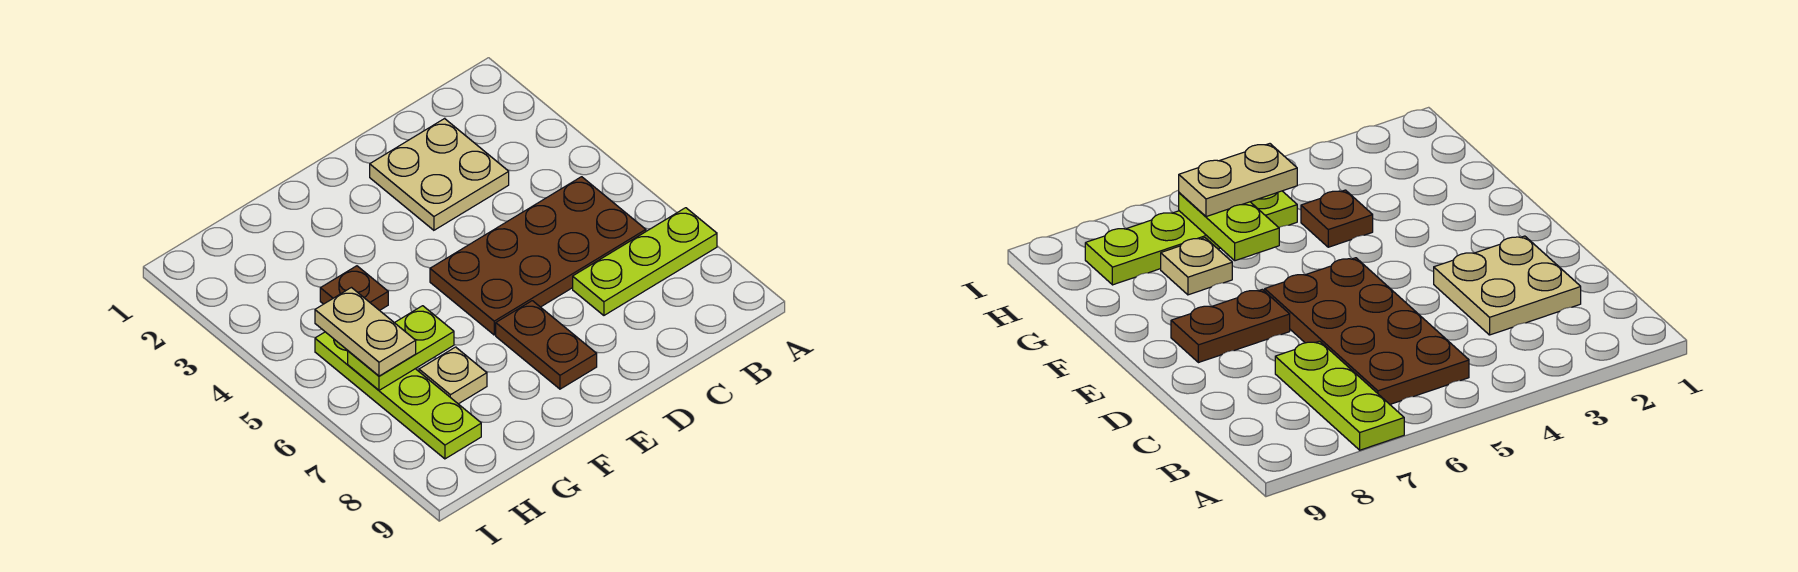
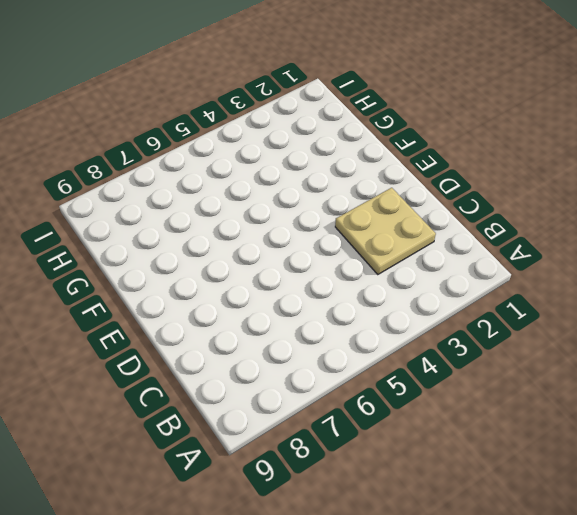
none -> lime plate A7:C7 level 1
none -> brown plate B5:E6 level 1

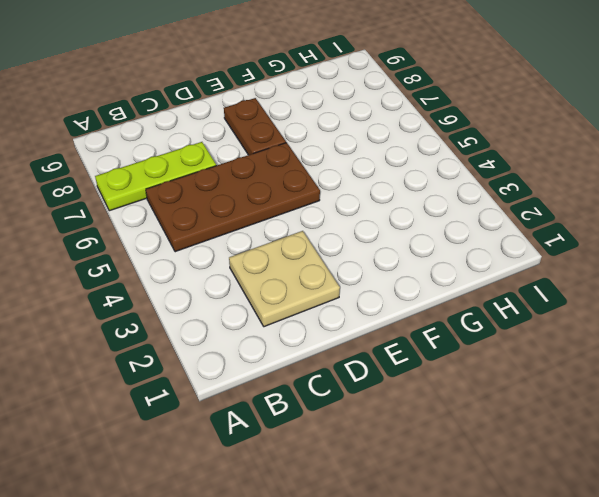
none -> brown plate G4 level 1
none -> tan plate G7 level 1

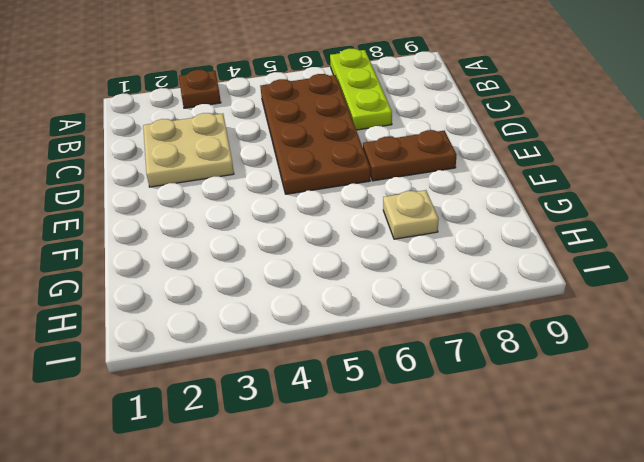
brown plate A3 level 1 -> brown plate G4 level 1
none -> lime plate H5:H8 level 1
none -> lime plate G6:H6 level 2

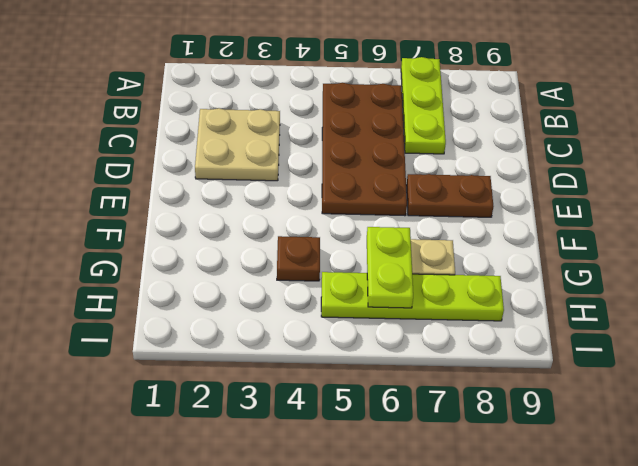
none -> tan plate H5:H6 level 3

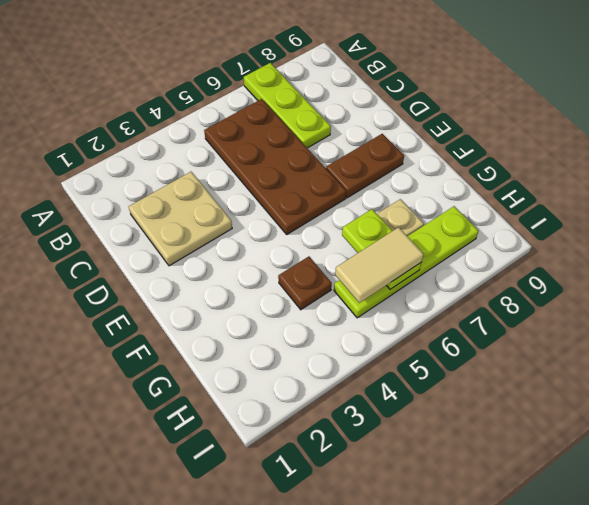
tan tile H5:H6 level 3 -> tan plate H5:H6 level 3

